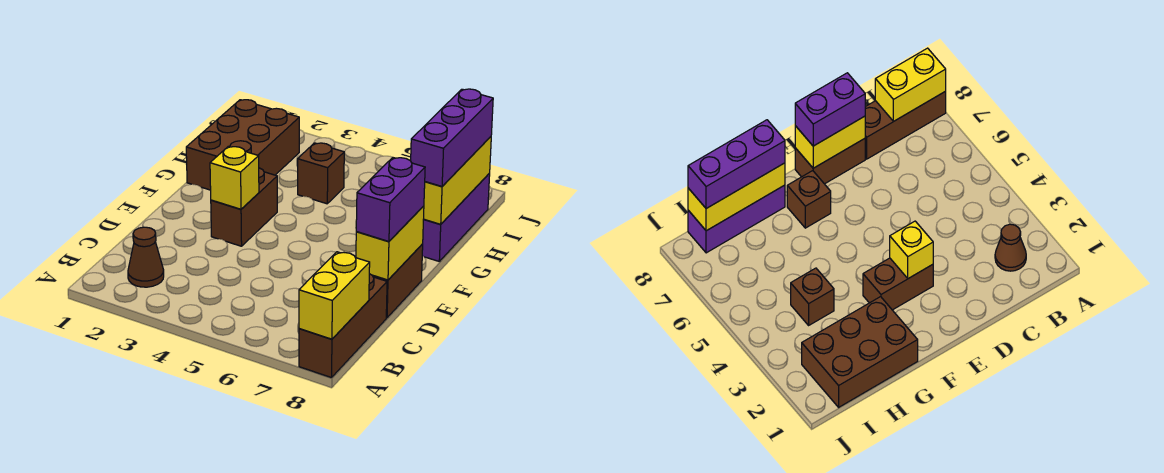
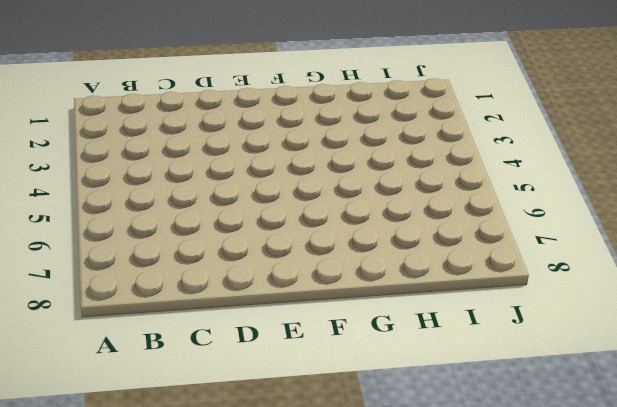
none -> brown brick A8:C8 level 1
none -> brown cone B2 level 1
none -> brown brick D8:E8 level 1

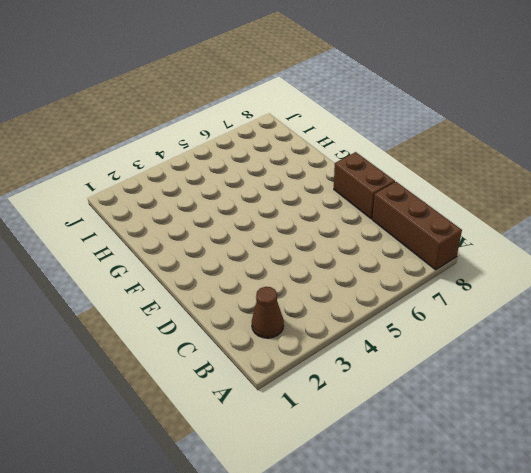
none -> brown brick E3:F3 level 1
none -> brown brick F7 level 1
none -> brown brick G1:I2 level 1

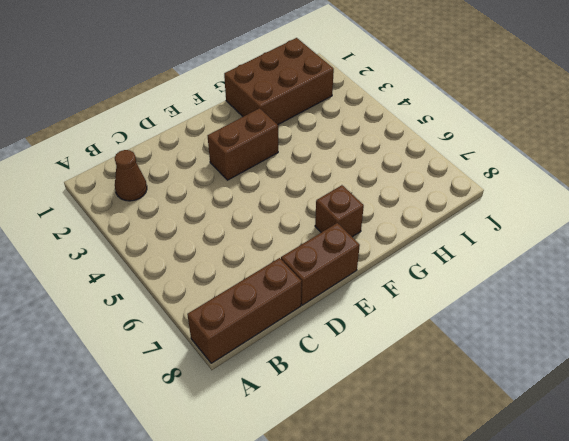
none -> purple brick G8:I8 level 1
none -> brown brick H4 level 1
none -> yellow brick A8:B8 level 2

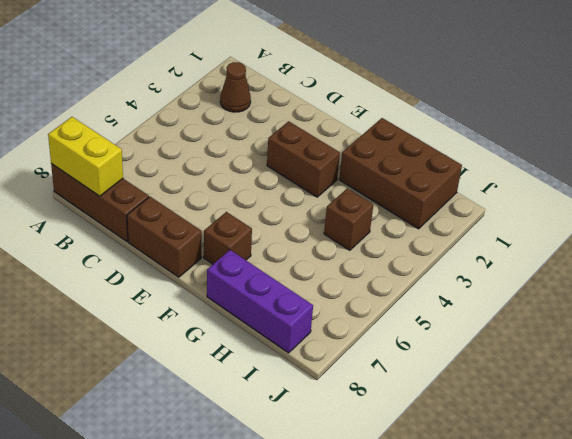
none -> yellow brick D8:E8 level 2
none -> yellow brick E3 level 2
none -> yellow brick G8:I8 level 2

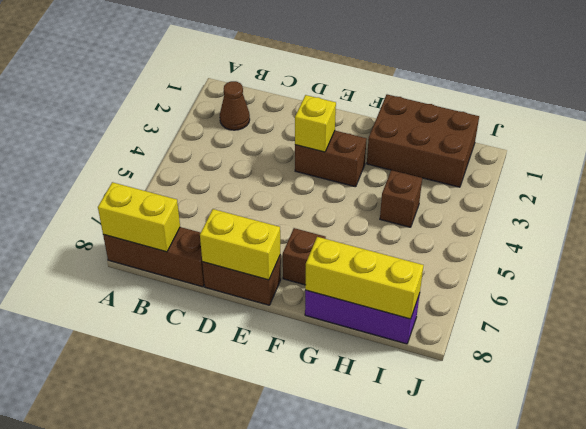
none -> purple brick D8:E8 level 3
none -> purple brick G8:I8 level 3

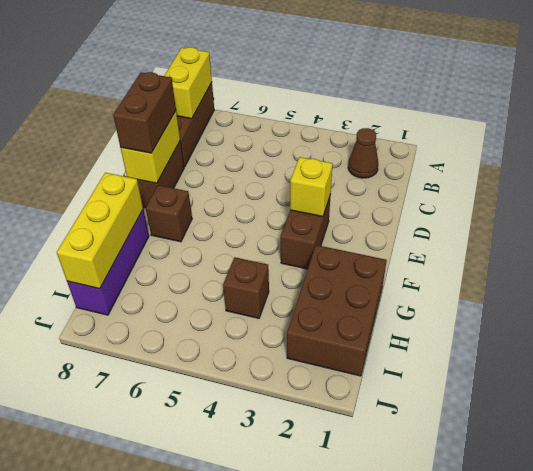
brown brick D8:E8 level 3 -> purple brick D8:E8 level 3
none -> purple brick G8:I8 level 3

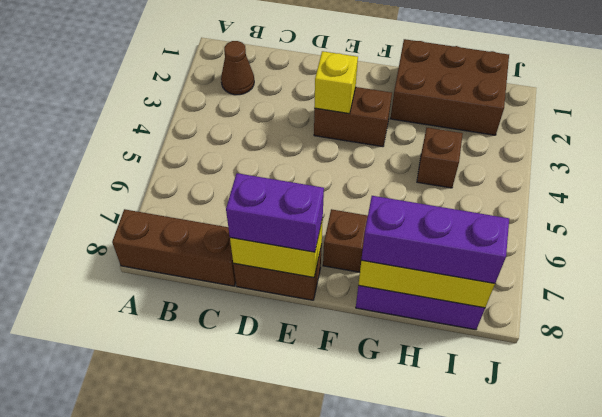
none -> yellow brick A8:B8 level 2

